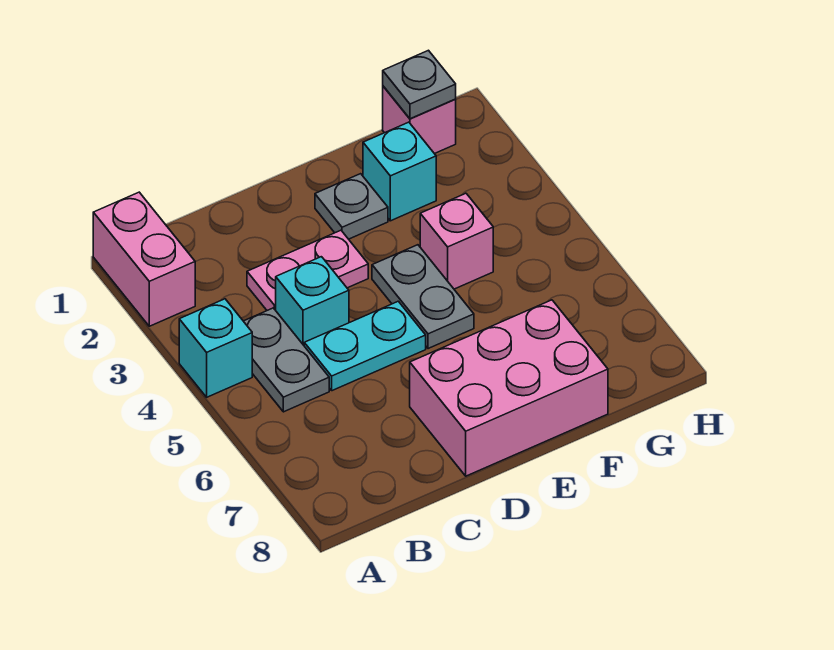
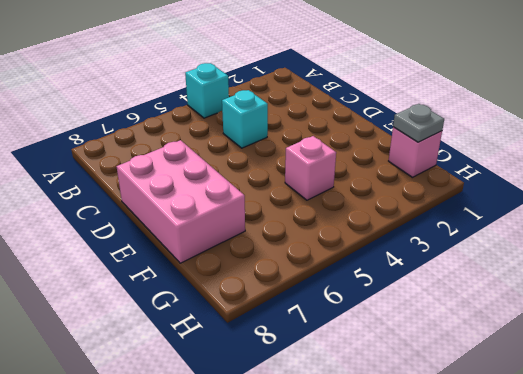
none -> pink brick A1:A2 level 1
none -> grey plate B4:B5 level 1
none -> pink plate C3:D3 level 1

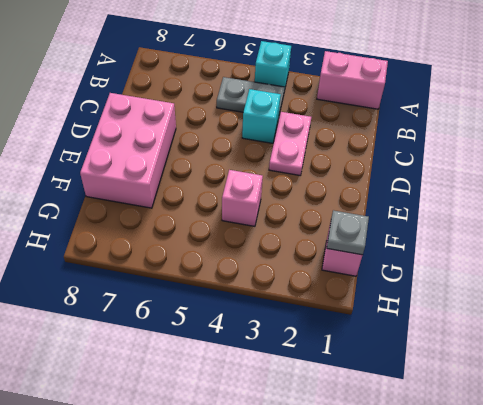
none -> cyan plate C5:D5 level 1
none -> grey plate E2 level 1
none -> grey plate E4:E5 level 1

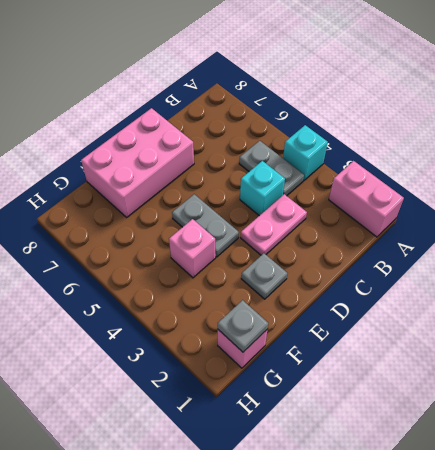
none -> cyan plate C5:D5 level 1
none -> cyan brick F2 level 1

